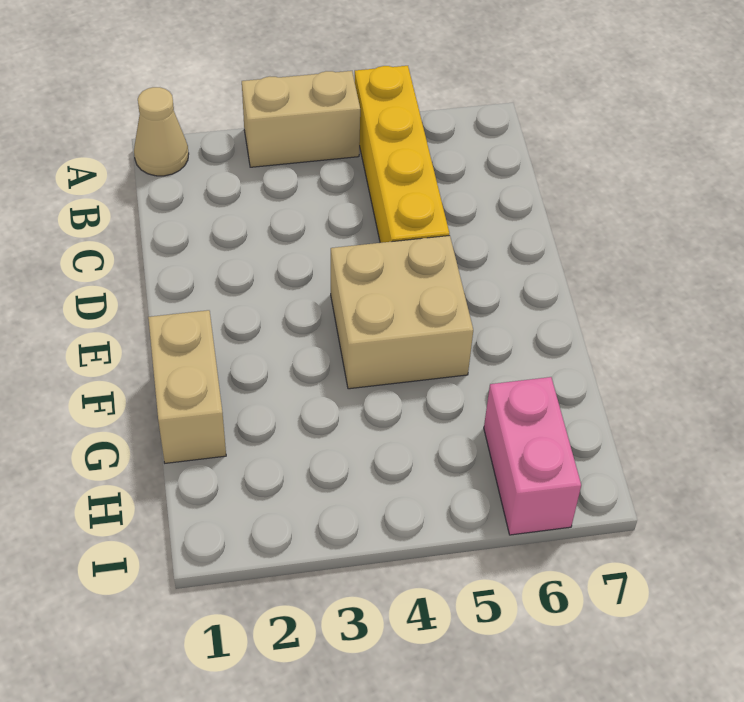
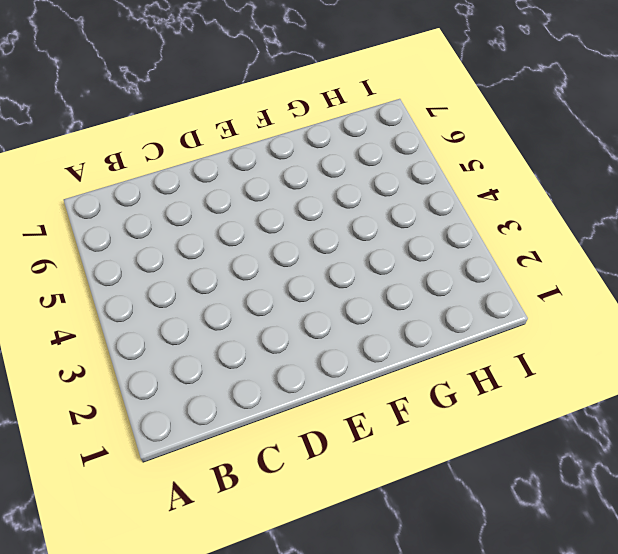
none -> tan cone A1 level 1
none -> tan brick A3:A4 level 1

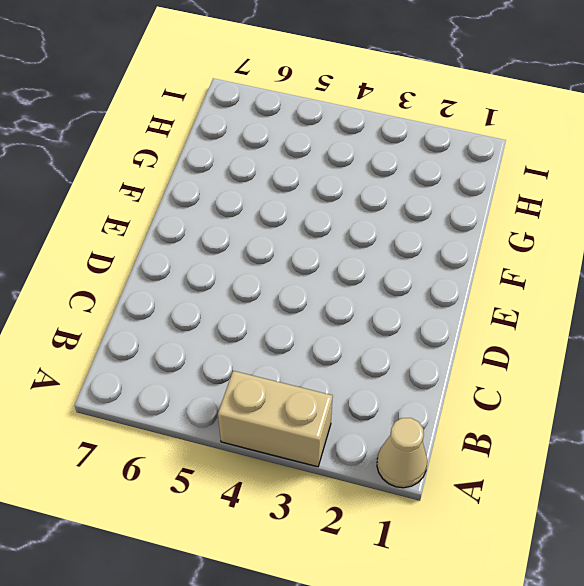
none -> yellow brick A5:D5 level 1
none -> tan brick E4:F5 level 1

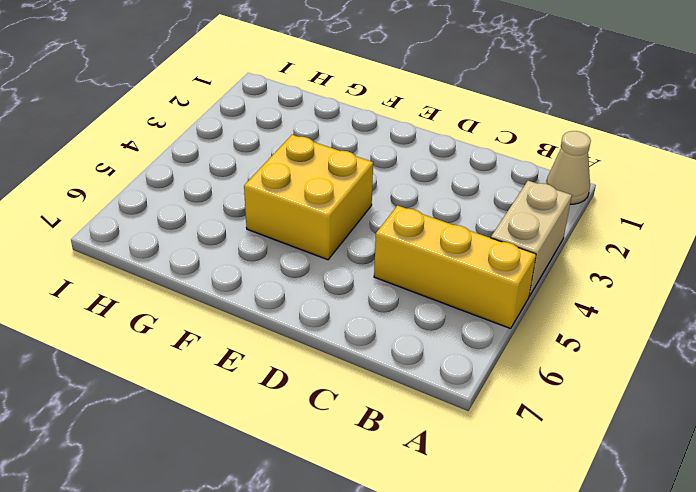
yellow brick A5:C5 level 1 -> yellow brick A5:D5 level 1
yellow brick E4:F5 level 1 -> tan brick E4:F5 level 1
none -> tan brick F1:G1 level 1
none -> pink brick H6:I6 level 1

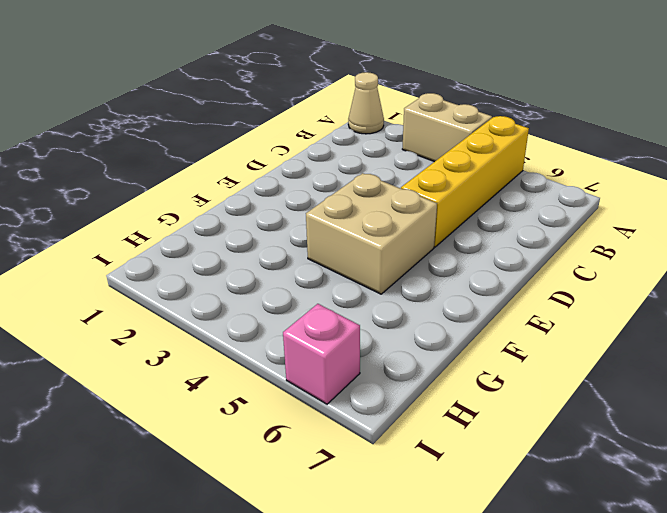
pink brick I6 level 1 -> pink brick H6:I6 level 1
none -> tan brick F1:G1 level 1

